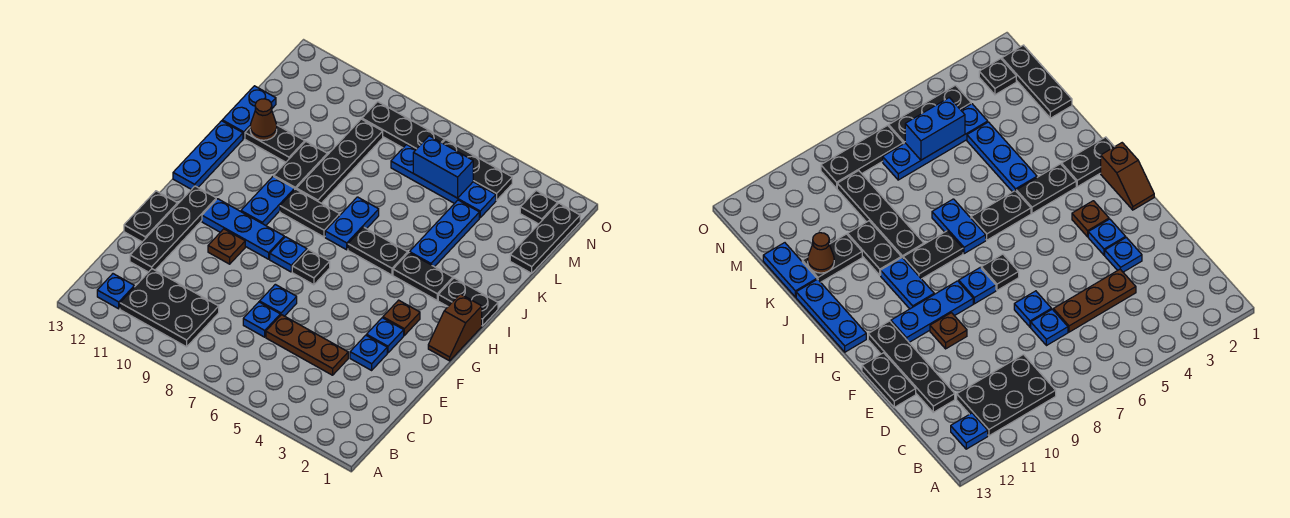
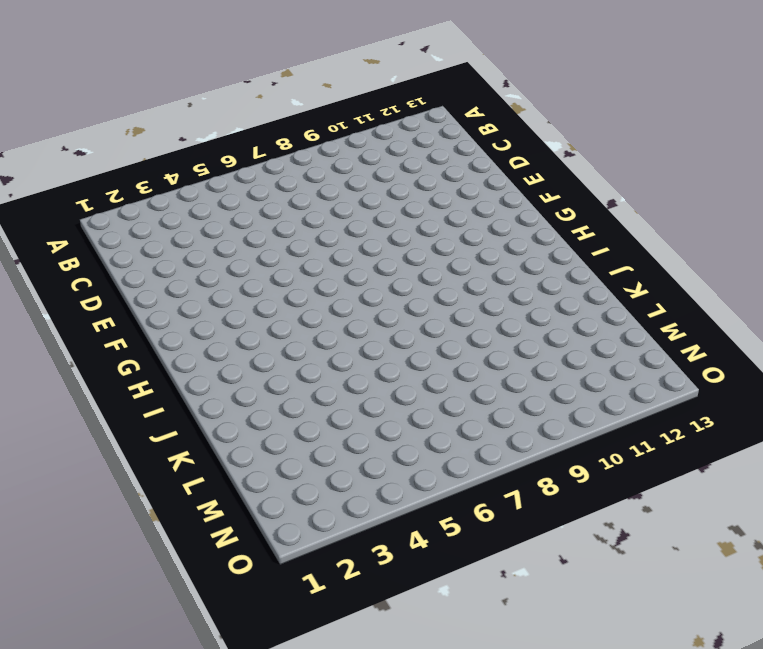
none -> black plate B9:C11 level 1
none -> blue plate B12 level 1
none -> brown plate D4:D6 level 1
none -> blue plate D7 level 1

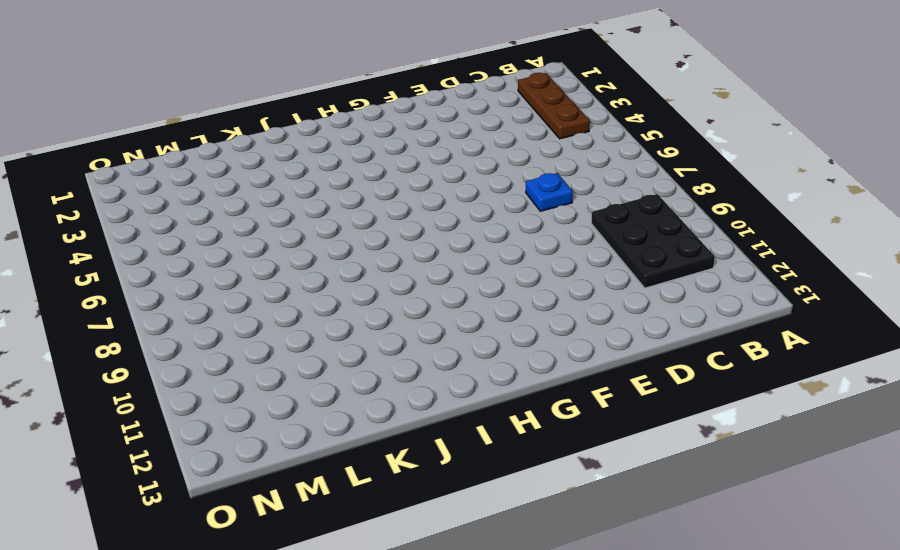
brown plate B2:B4 level 1 -> brown plate D4:D6 level 1
none -> blue plate B12 level 1
none -> black plate D12:G12 level 1
none -> blue plate E3 level 1
none -> blue plate E7 level 1

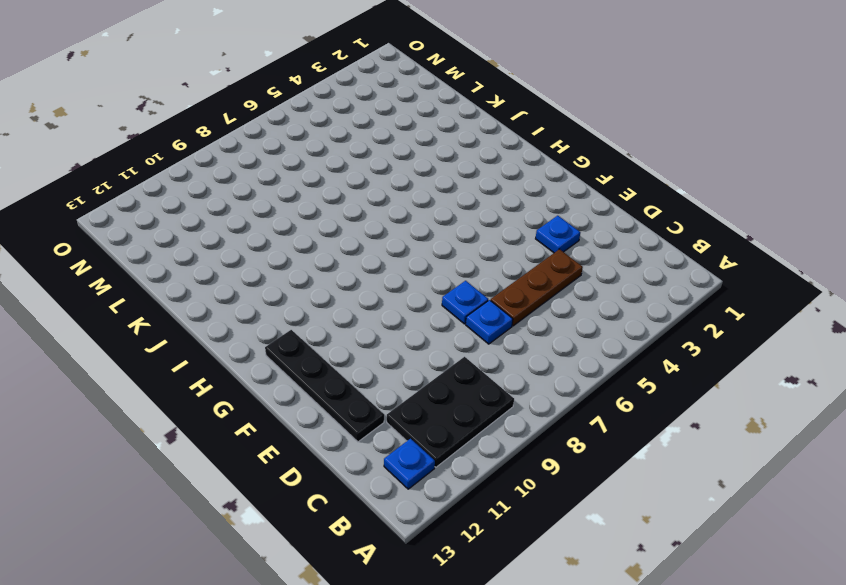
none -> black plate E13:F13 level 1
none -> blue plate F3 level 1
none -> brown plate F10 level 1
none -> brown slope G1:H1 level 1 top H

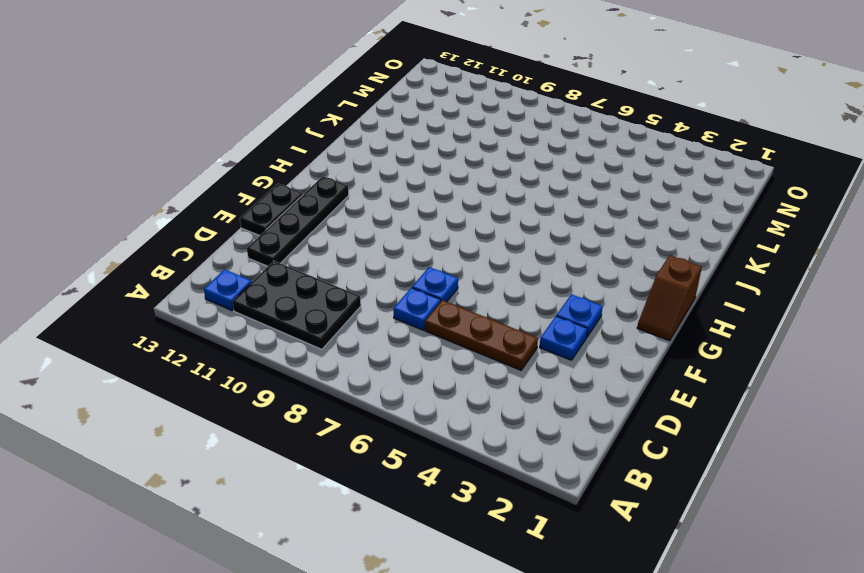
none -> brown plate F10 level 1
none -> brown plate G3 level 1
none -> black plate G7 level 1
none -> blue plate G8 level 1

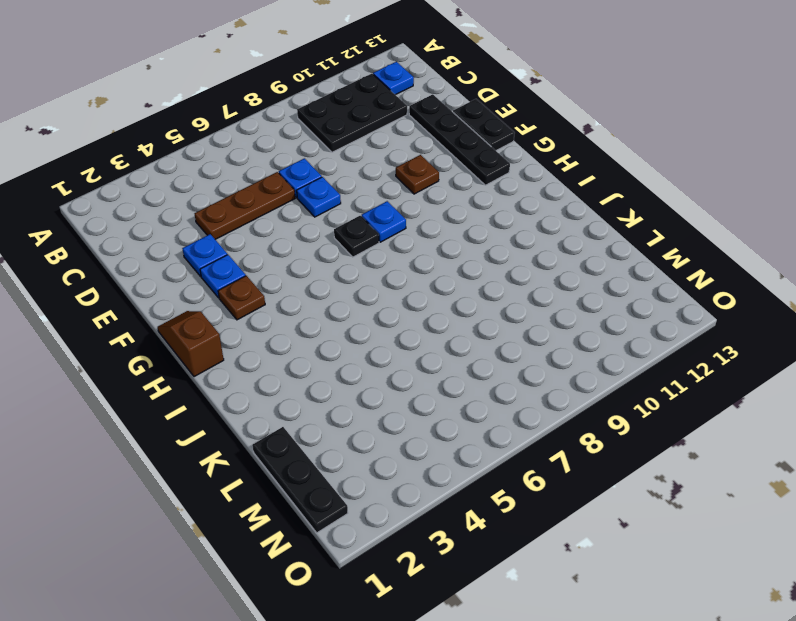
none -> blue plate G9:G11 level 1
none -> blue plate H10:I10 level 1
none -> blue plate H13:J13 level 1
none -> black plate I1:I2 level 1

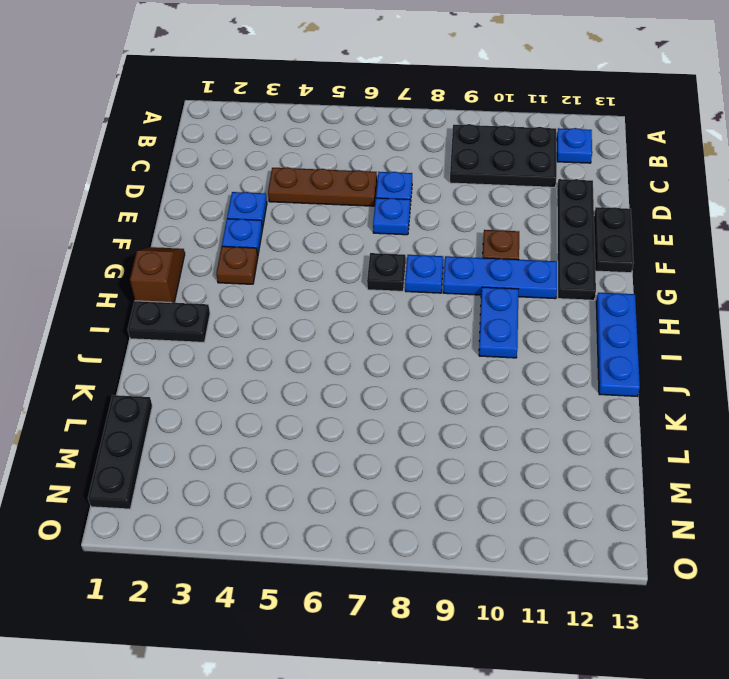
none -> black plate I3:I4 level 1
none -> black plate I5:I6 level 1
none -> blue plate I7:J7 level 1
none -> black plate I8:I9 level 1

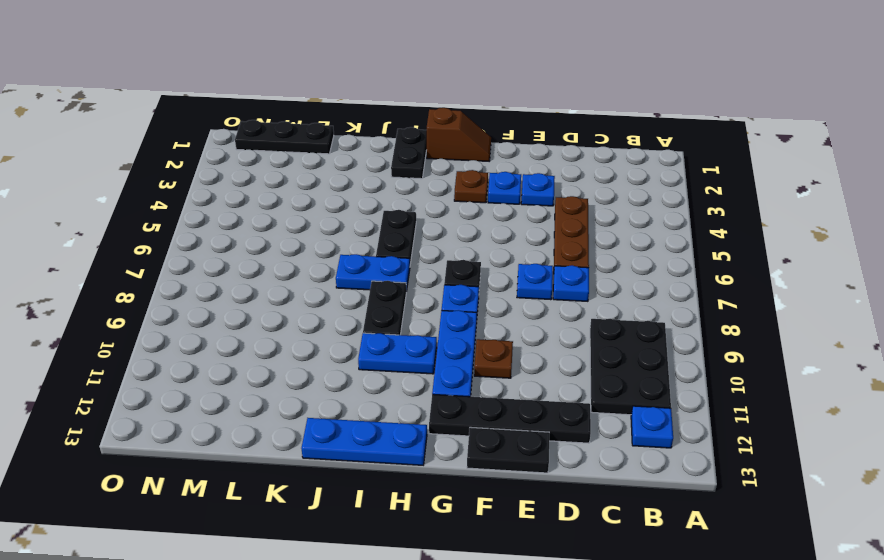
none -> black plate I3:I4 level 1
none -> blue plate J4:L4 level 1
none -> black plate J9:M9 level 1
none -> black plate J10:K10 level 1

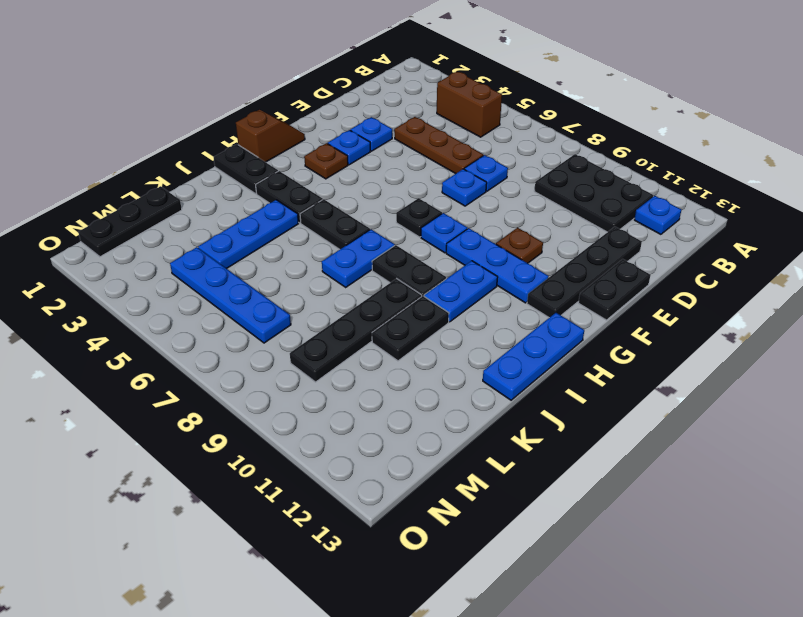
brown brick B4:B5 level 1 -> none
none -> black plate K11:K12 level 1
none -> blue plate K13:L13 level 1
none -> black plate N2 level 1
none -> black plate N4:N6 level 1

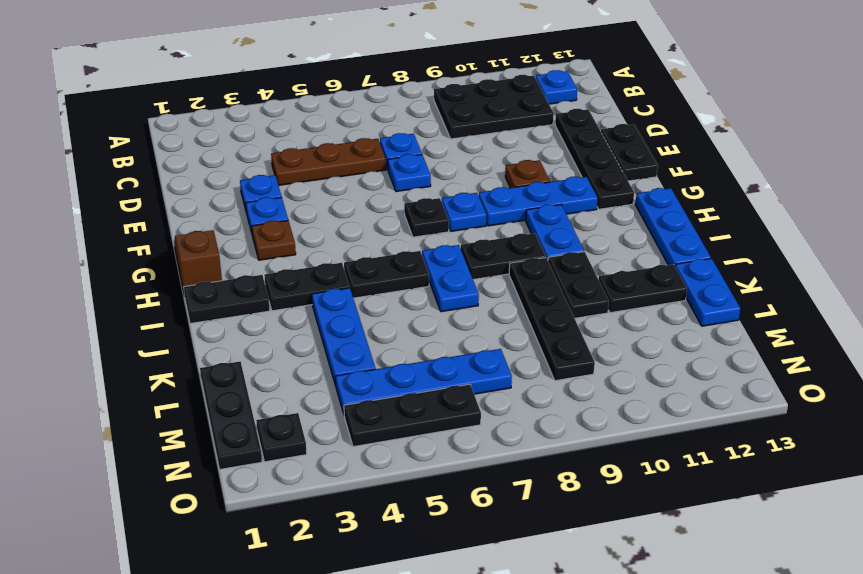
none -> black plate N7:N9 level 1
none -> brown cone K12 level 2
none -> blue brick M5:M6 level 2

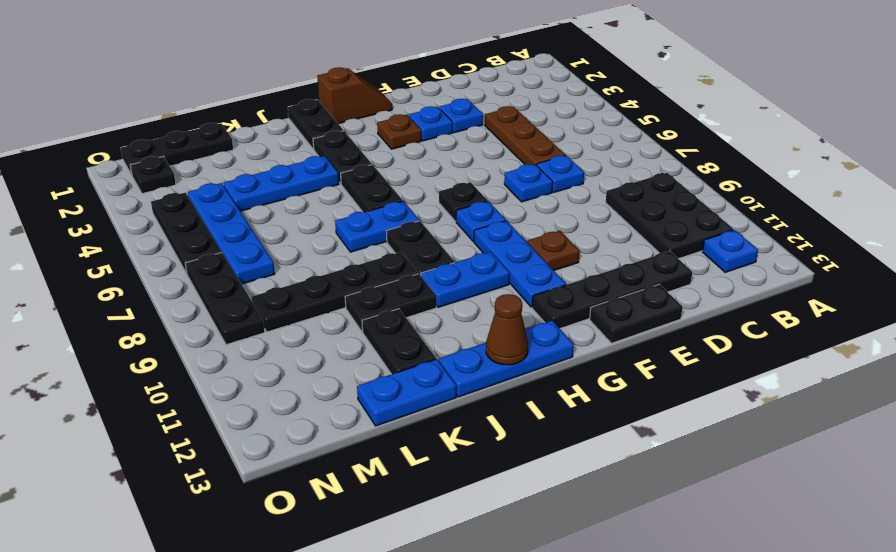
brown cone I13 level 2 -> brown cone K12 level 2
none -> blue brick M5:M6 level 2

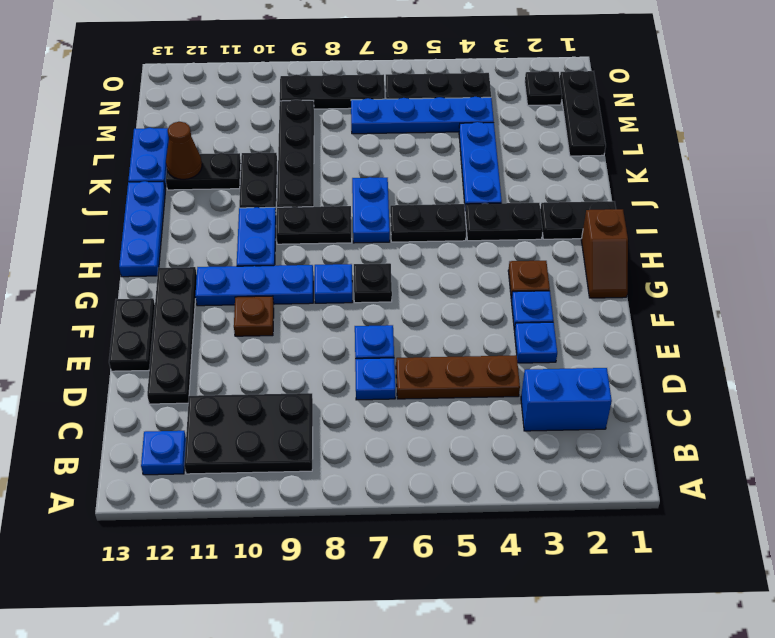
blue brick C2:C3 level 1 -> blue brick M5:M6 level 2

